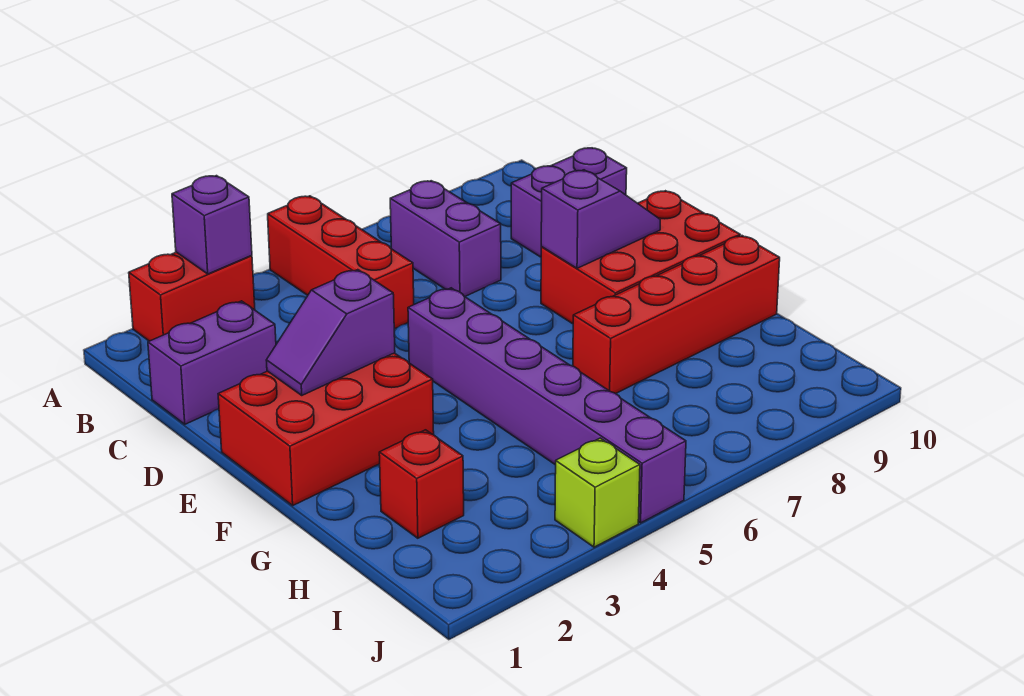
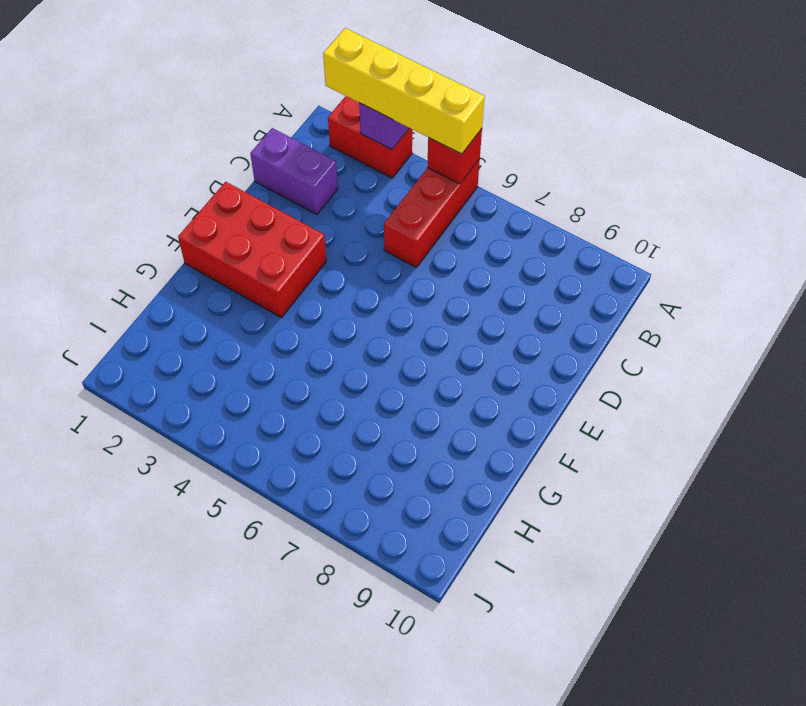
yellow brick A2:A5 level 3 -> none
red brick A5 level 2 -> red brick H2 level 1
none -> purple brick B7:C7 level 1
none -> purple brick C9:C10 level 1
none -> purple brick E5:J5 level 1

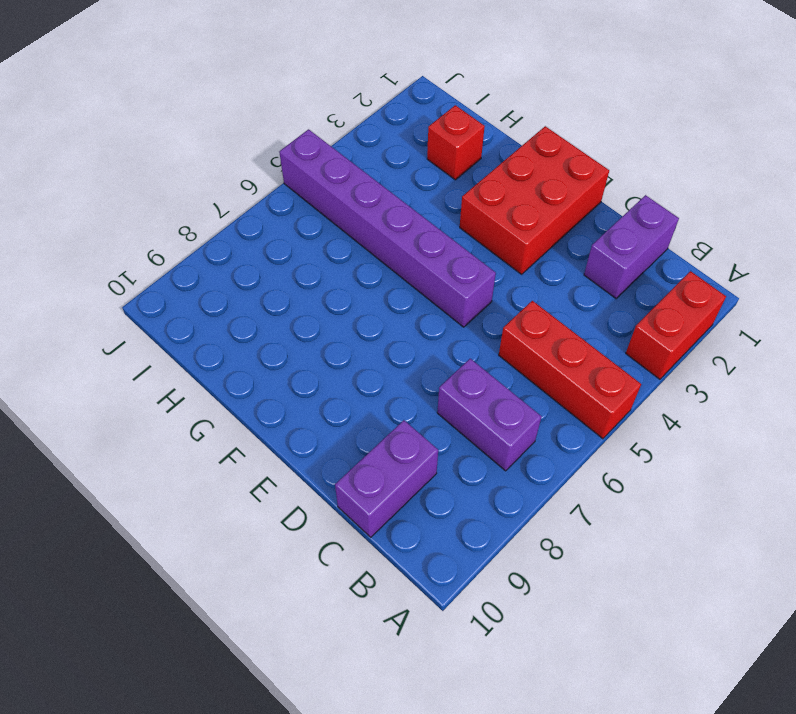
none -> red brick E8:F10 level 1
none -> red brick G7:G10 level 1
none -> lime brick J4 level 1

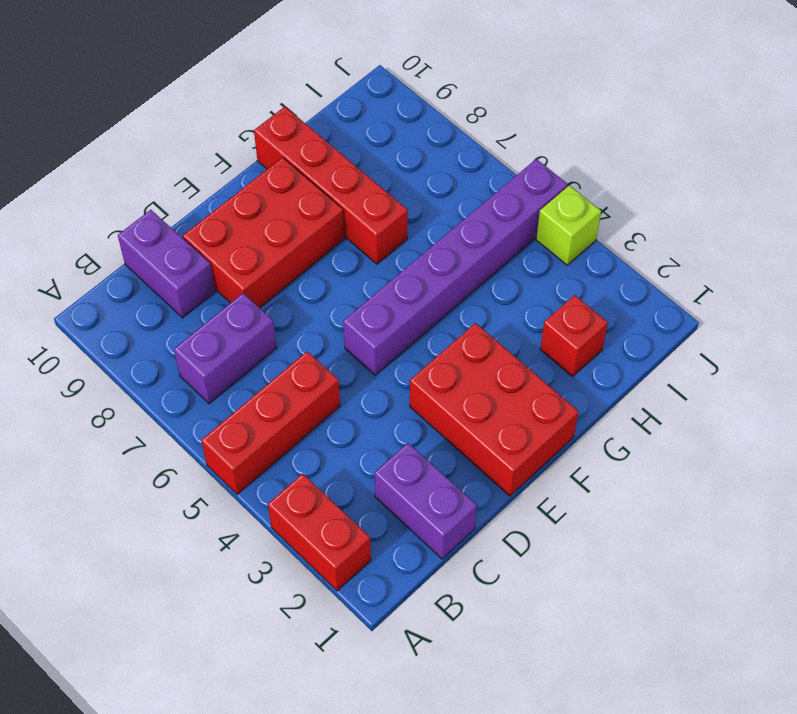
red brick D8:F9 level 1 -> red brick E8:F10 level 1
none -> purple brick A3 level 2
none -> purple slope E2:E3 level 2 top 3
none -> purple slope E8:E9 level 2 top 8

